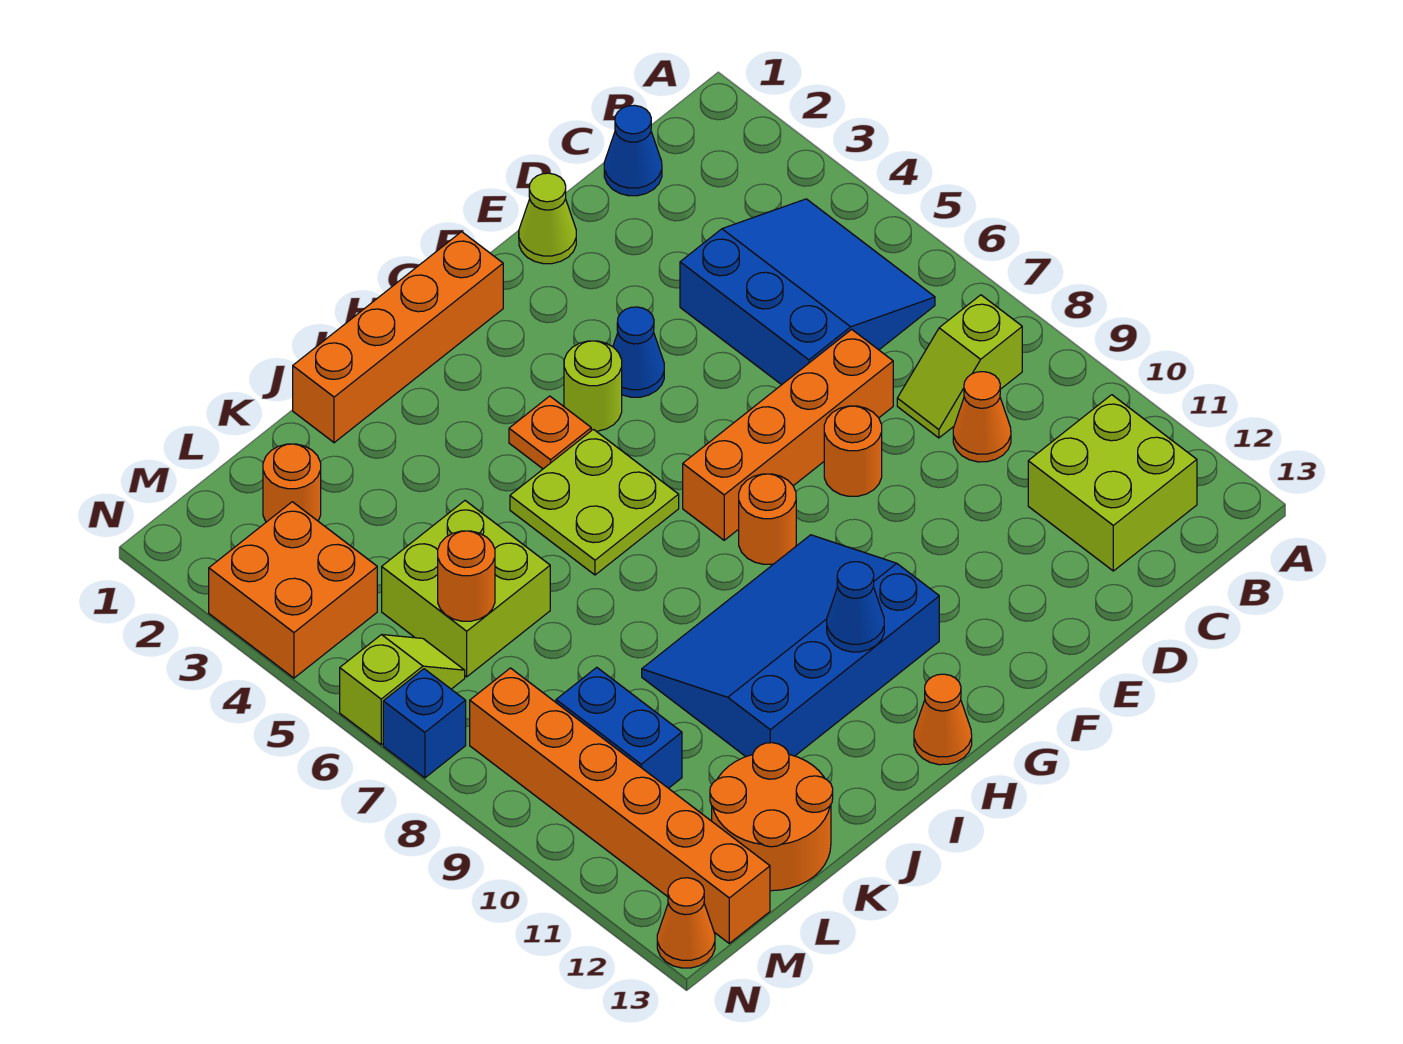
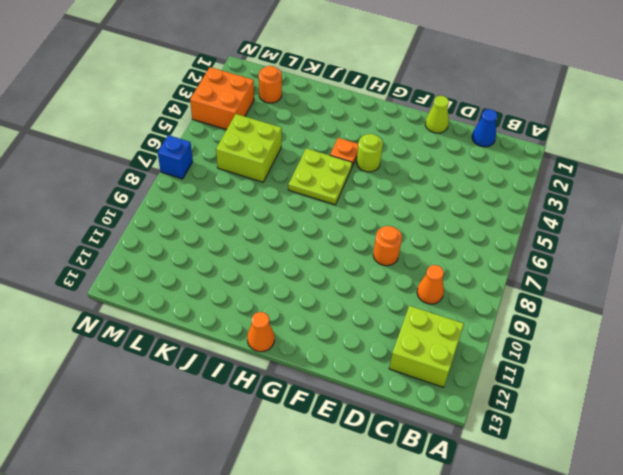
none -> blue slope B4:D6 level 1 top D
none -> lime slope B8:C8 level 1 top B
none -> orange brick D7:G7 level 1

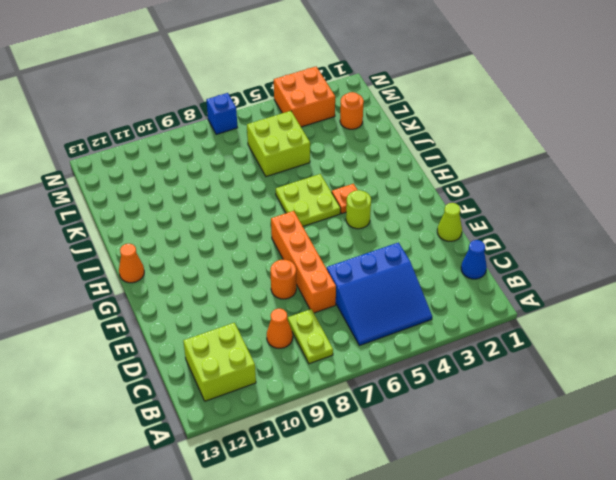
lime plate B8:C8 level 1 -> lime slope B8:C8 level 1 top B
none -> blue cone F4 level 1
none -> orange brick G1:J1 level 1
none -> orange round brick G8 level 1

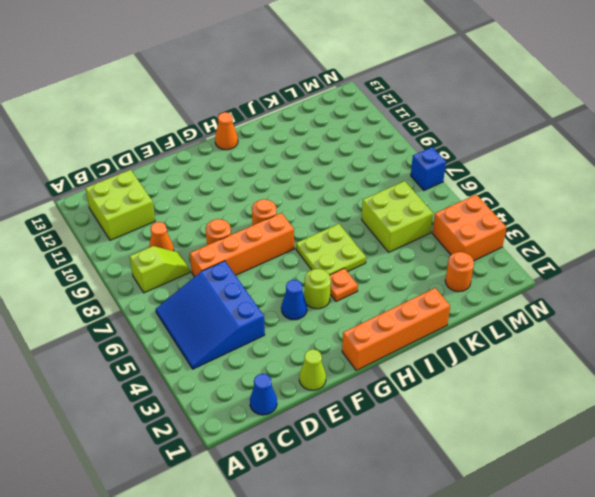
none -> blue slope G9:J11 level 1 top 11
none -> orange round brick K12:L13 level 1
none -> blue brick L9:L10 level 1

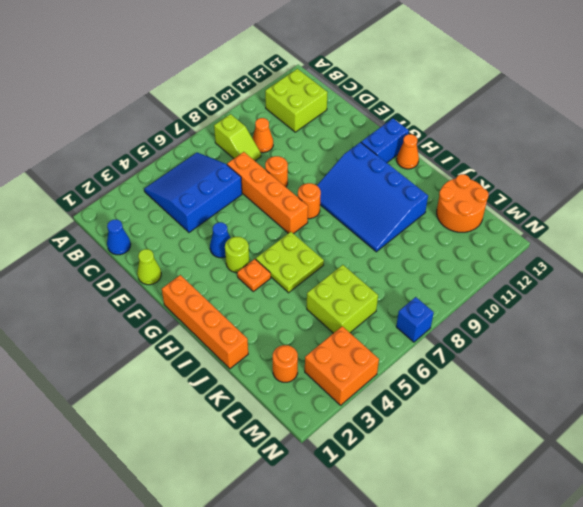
blue brick G12:G13 level 1 -> blue brick L9:L10 level 1
none -> lime slope M6:N6 level 1 top N
none -> orange brick M8:M13 level 1
none -> orange cone N13 level 1

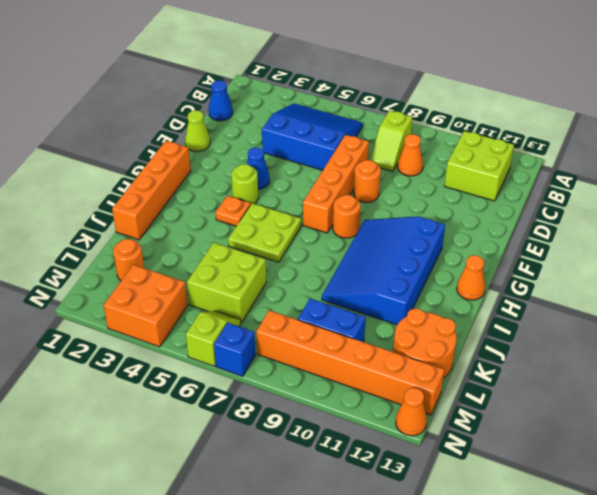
none -> blue cone H11 level 2
none -> orange round brick L6 level 2

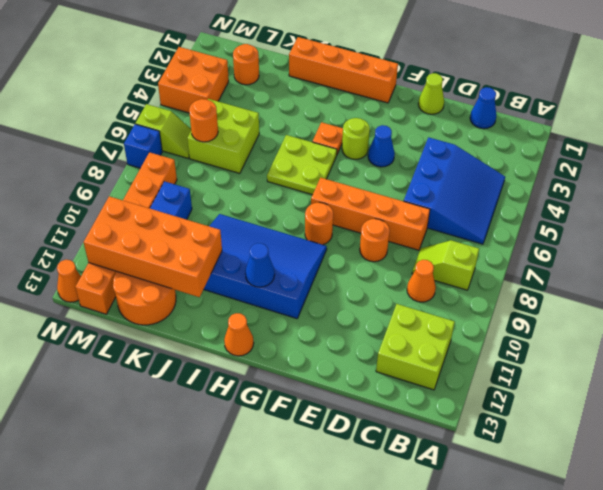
orange brick J11:M12 level 2 -> none

